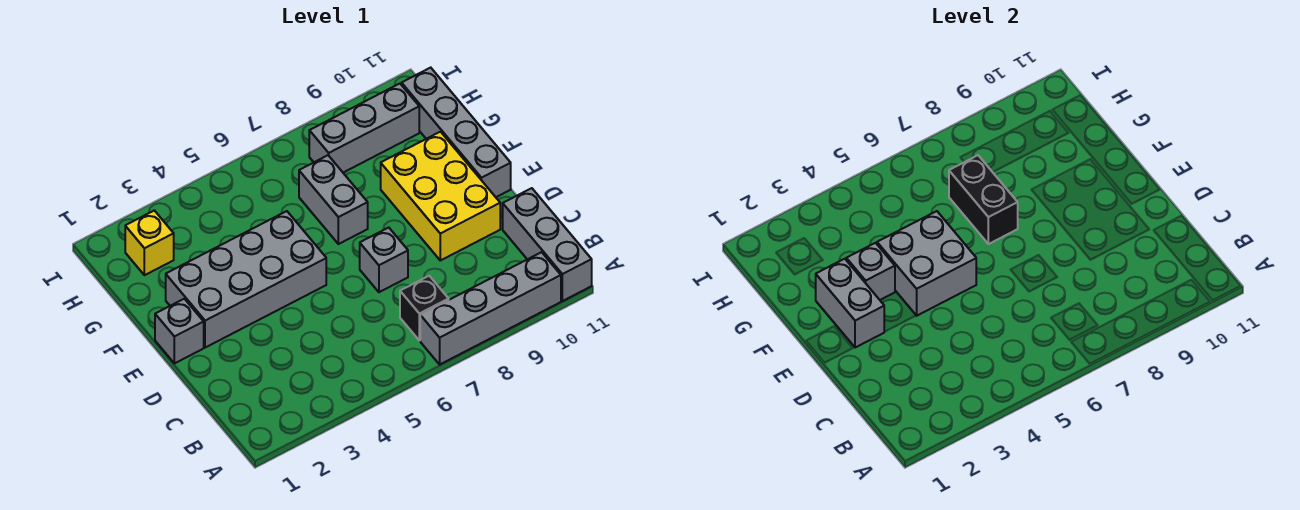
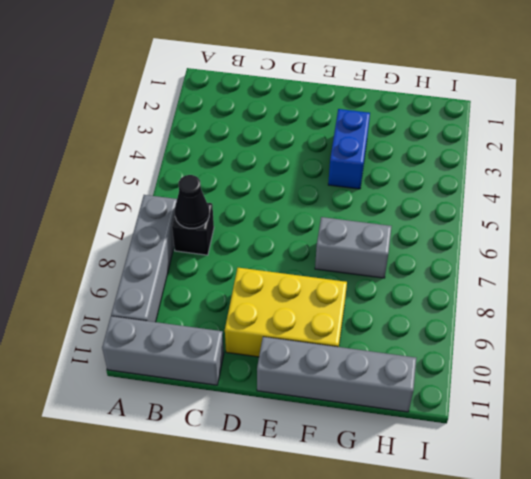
black cone B7 level 2 -> none
blue brick F3:F4 level 1 -> grey brick E2:F5 level 1
none -> grey brick D7 level 1
none -> grey brick E1 level 1
none -> yellow brick H2 level 1

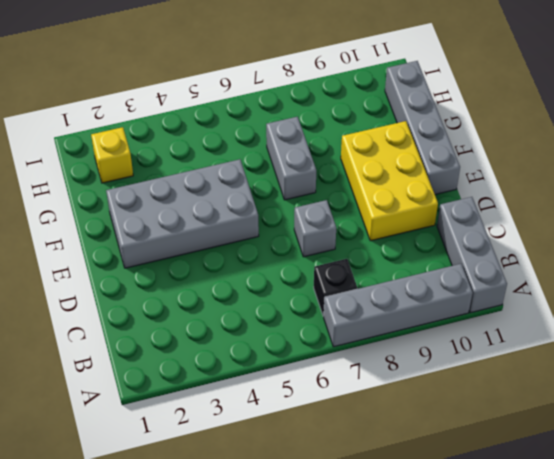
none -> grey brick E1 level 1
none -> grey brick H8:H10 level 1
none -> grey brick E2:F2 level 2

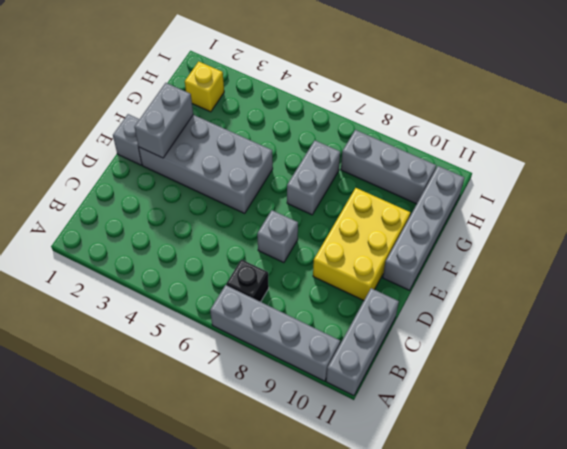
none -> grey brick E4:F5 level 2
none -> grey brick F3 level 2
none -> black brick F7:G7 level 2

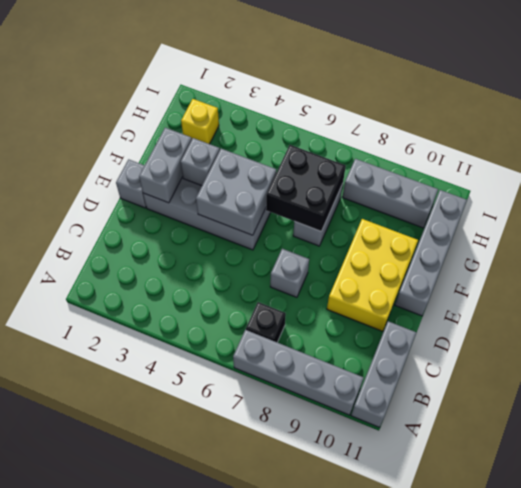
black brick F6:G7 level 2 -> black brick F7:G7 level 2

